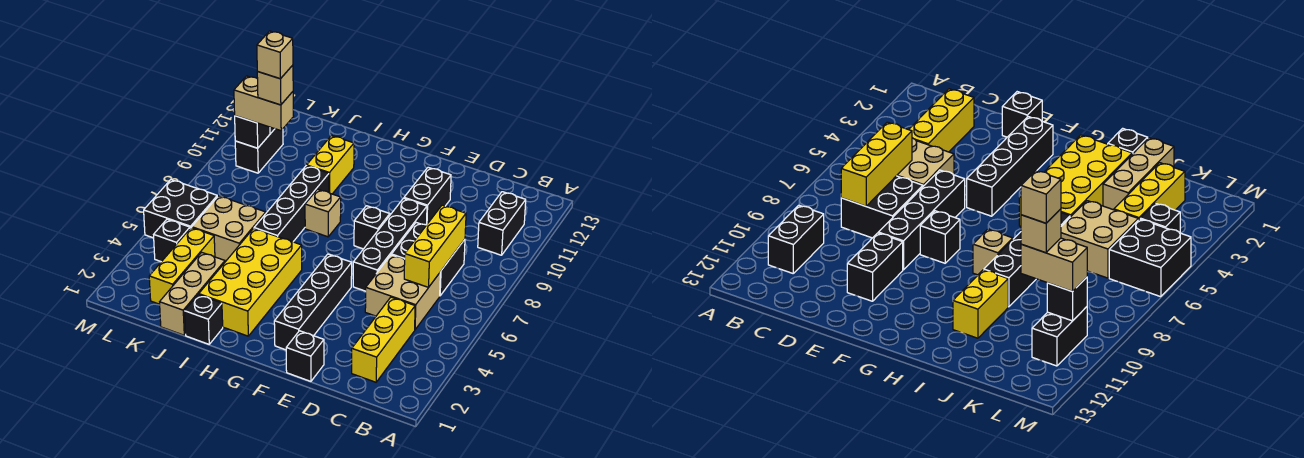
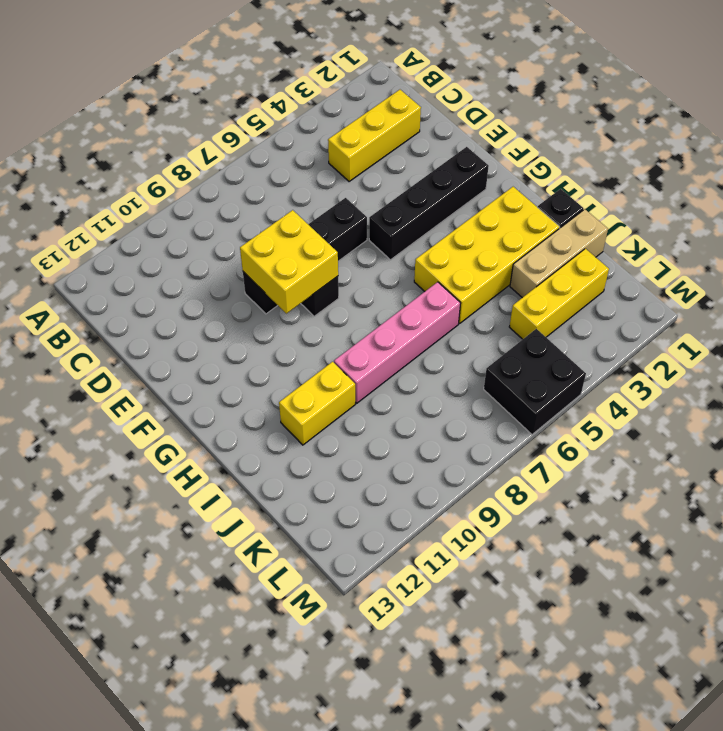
yellow brick E8:F9 level 2 -> none
pink brick I6:I9 level 1 -> black brick I6:I9 level 1
none -> black brick B10:B11 level 1
none -> tan brick C5:D6 level 1
none -> black brick C7:D8 level 1

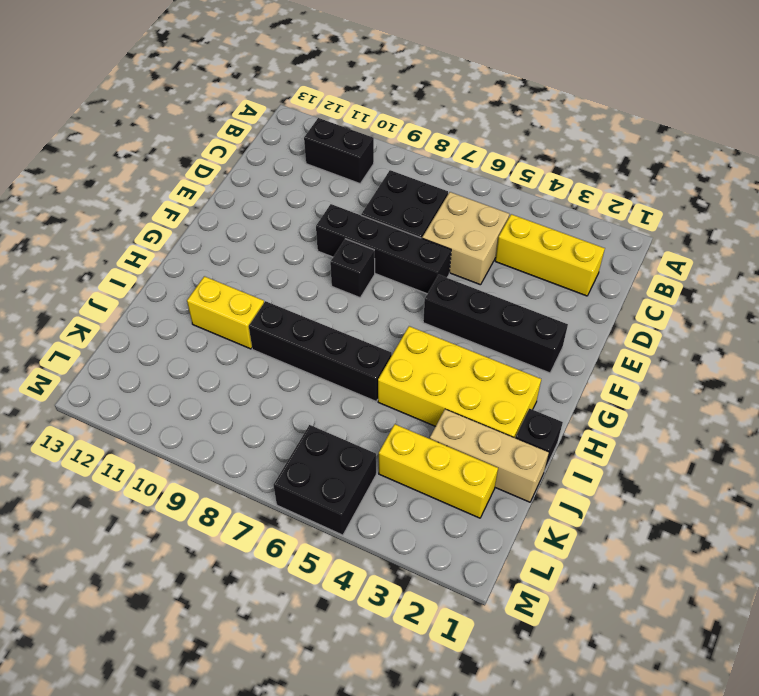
none -> black brick E1 level 1
none -> black brick E10:E11 level 1
none -> tan brick H8 level 1

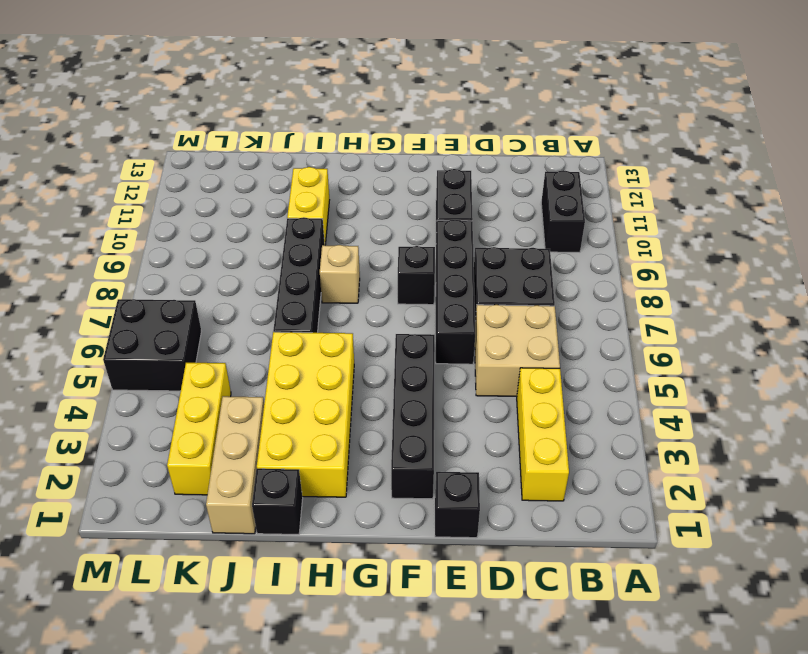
none -> tan brick J5:K6 level 1
none -> black brick L4 level 1
none -> black brick L10:L11 level 1

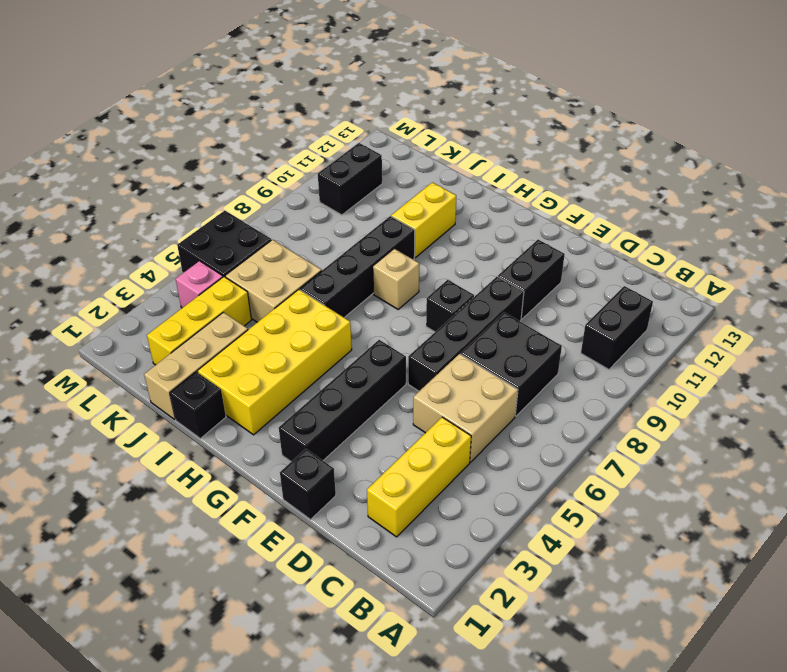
pink brick L4 level 1 -> black brick L4 level 1
none -> yellow brick C6:C8 level 2
none -> black brick L10 level 2
none -> tan brick K10:L10 level 3

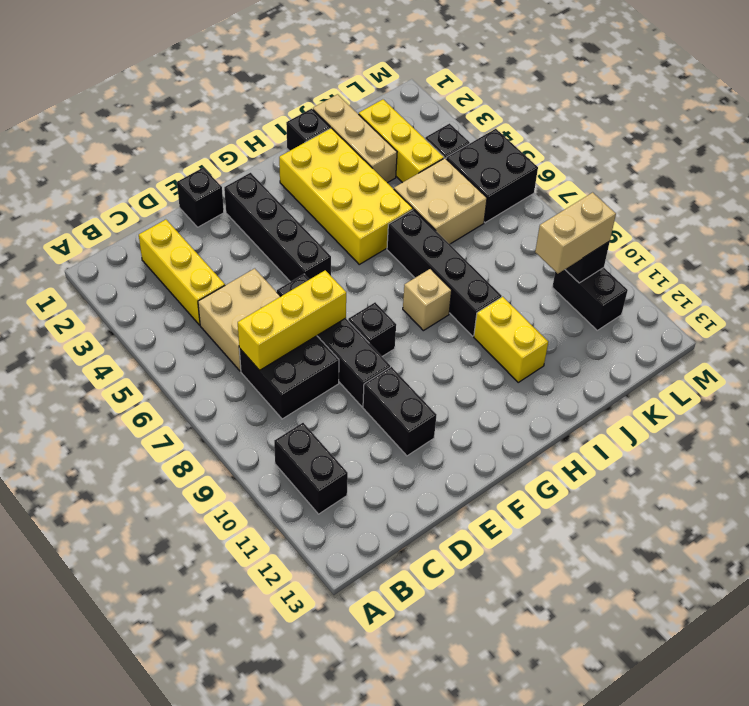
yellow brick C7:E7 level 2 -> yellow brick C6:C8 level 2
none -> tan brick K10 level 4
none -> tan brick K10 level 5

